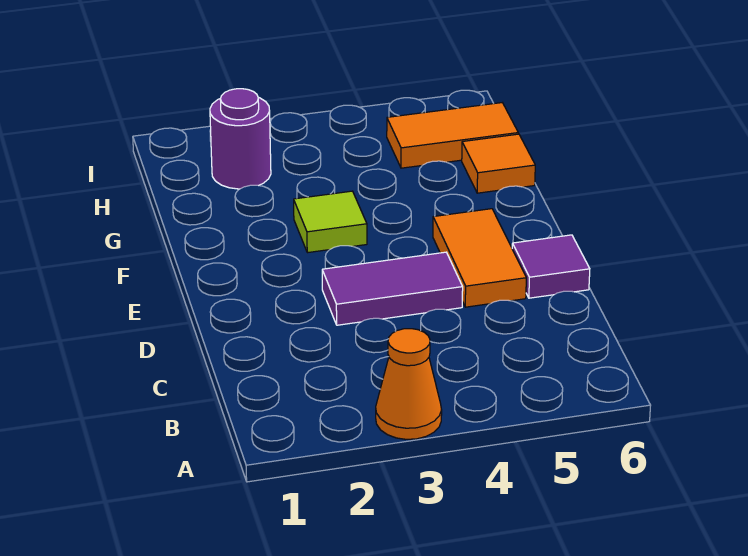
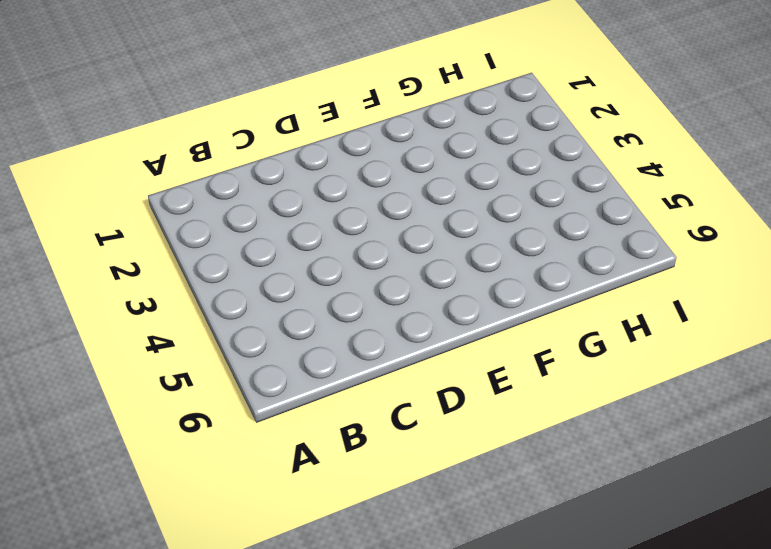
none -> orange cone A3 level 1
none -> purple tile D3:D4 level 1

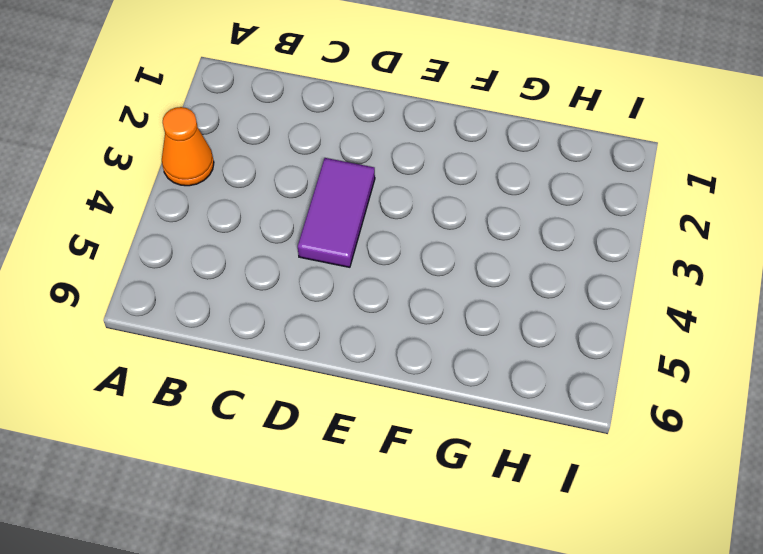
none -> orange tile D5:E5 level 1
none -> purple tile D6 level 1

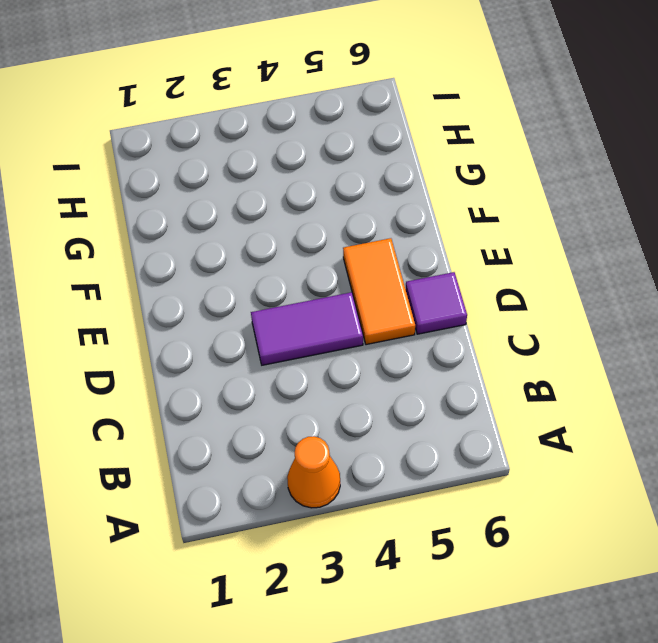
none -> lime tile F3 level 1
none -> orange tile G6 level 1

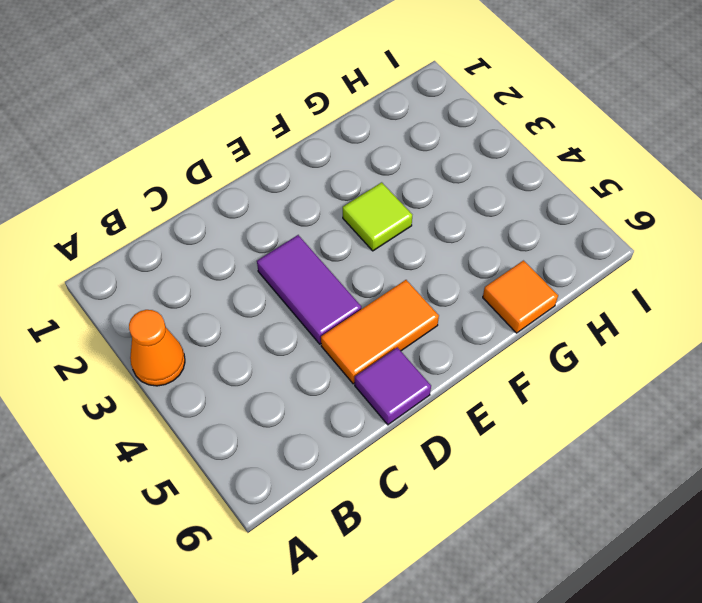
none -> purple round brick H2 level 1
none -> orange tile H5:H6 level 1

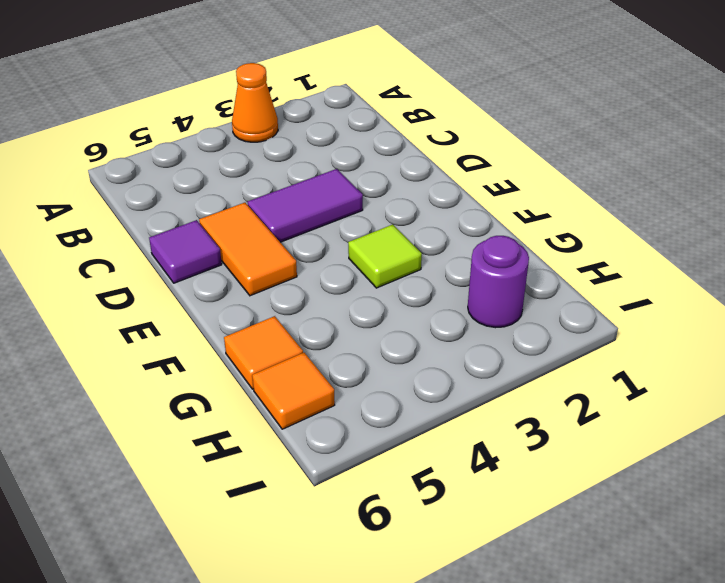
orange tile H6 level 1 -> orange tile H5:H6 level 1

